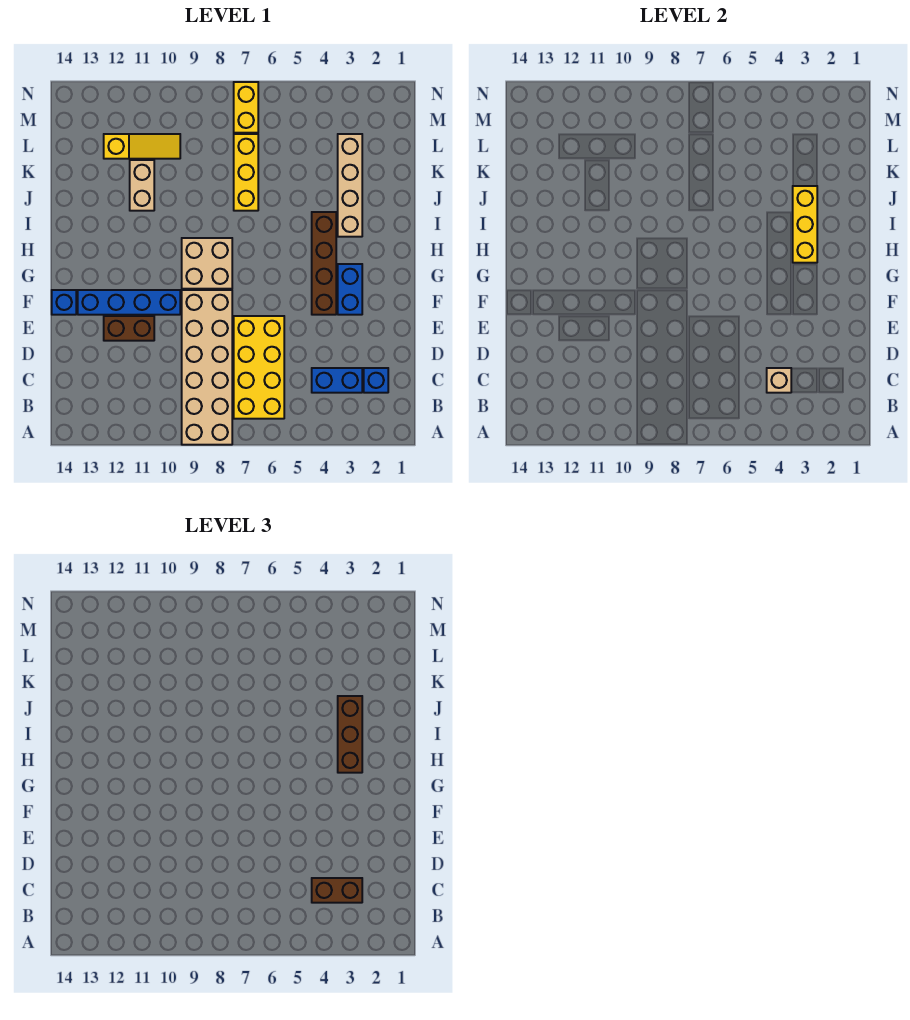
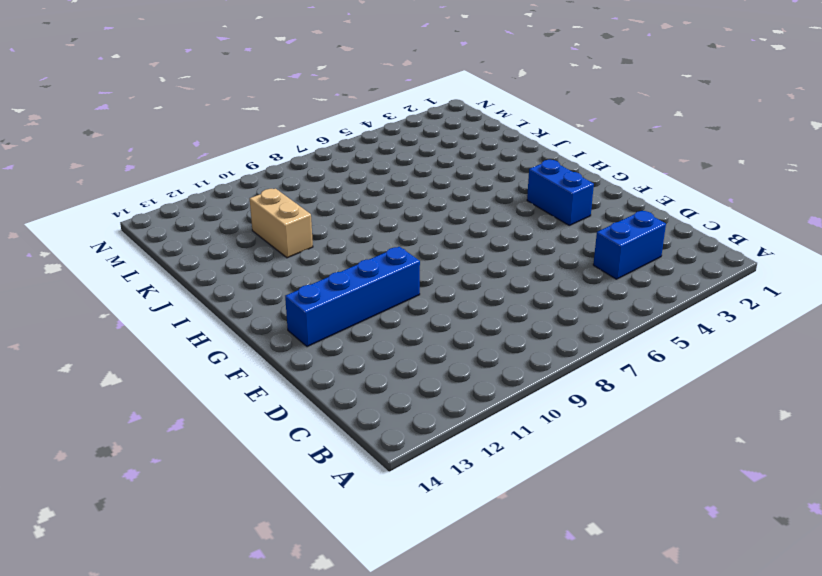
none -> tan brick A8:F9 level 1
none -> yellow brick B6:E7 level 1
none -> blue brick C2 level 1

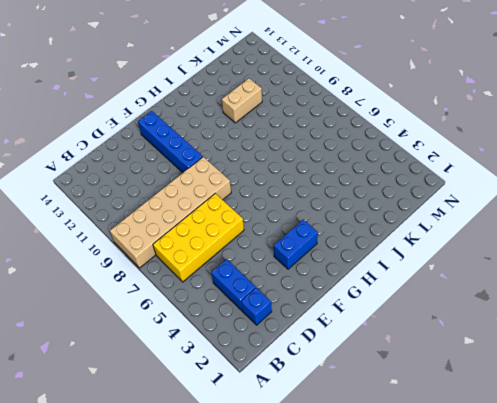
none -> brown brick E11:E12 level 1
none -> brown brick F4:I4 level 1
none -> blue brick F14 level 1

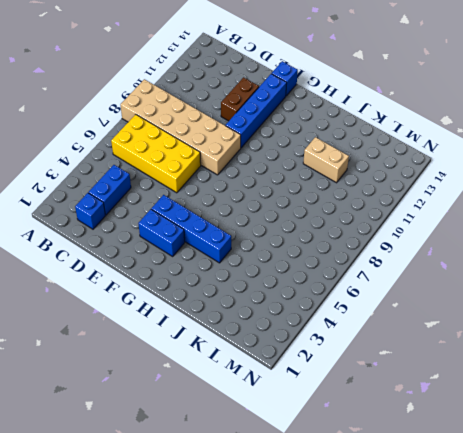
blue brick F4:I4 level 1 -> brown brick F4:I4 level 1
none -> tan brick G8:H9 level 1
none -> tan brick I3:L3 level 1
none -> yellow brick J7:L7 level 1

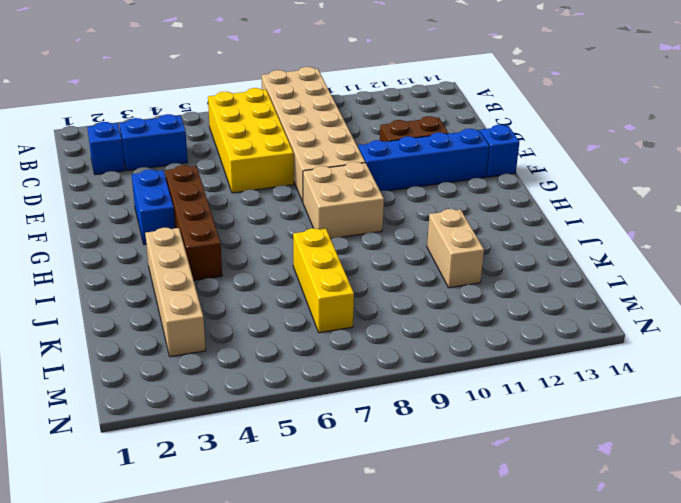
none -> yellow slope L10:L12 level 1 top 12
none -> yellow brick M7:N7 level 1
none -> tan brick C4 level 2

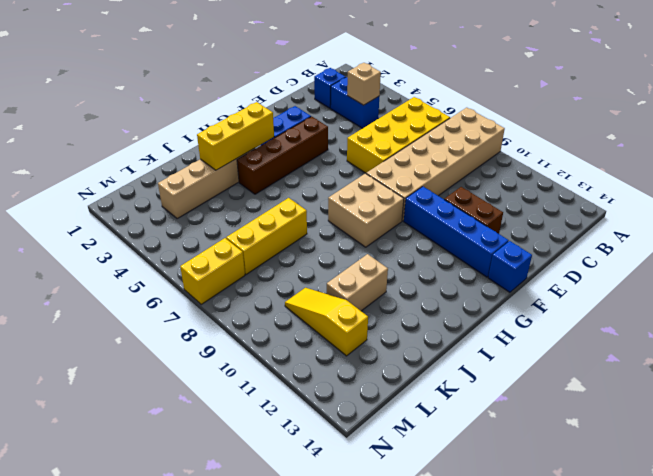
none -> brown brick C3:C4 level 3
none -> brown brick H3:J3 level 3

